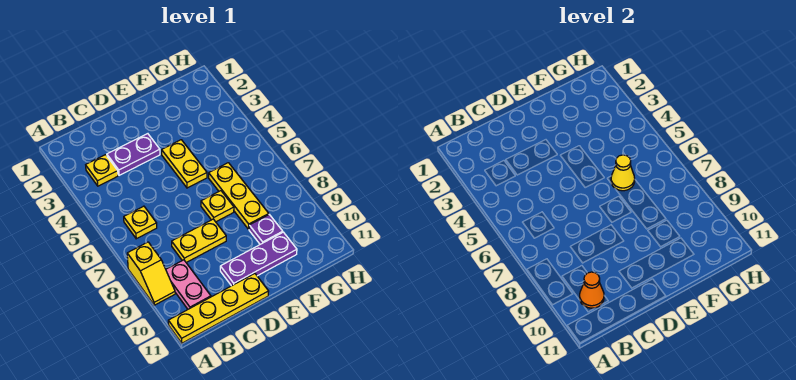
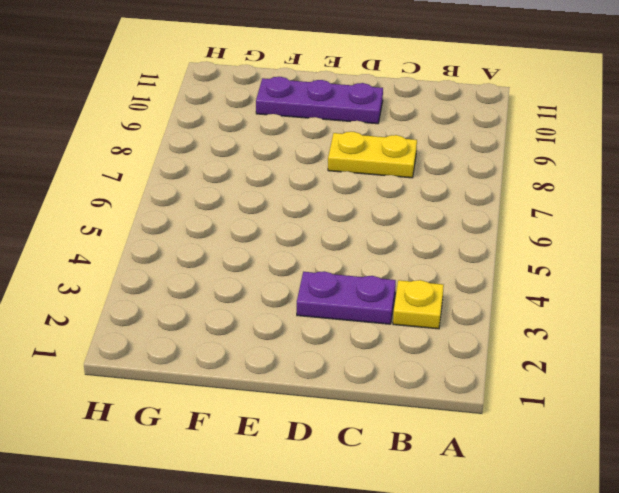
none -> yellow slope A8:A9 level 1 top 8
none -> yellow plate A11:D11 level 1
none -> yellow plate B6 level 1

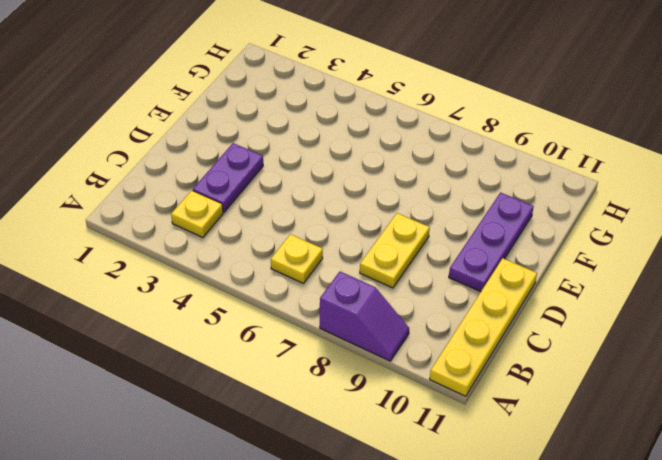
purple slope A8:A9 level 1 top 8 -> yellow slope A8:A9 level 1 top 8
none -> pink plate B9:B10 level 1
none -> yellow plate E4:E5 level 1
none -> yellow plate E7 level 1

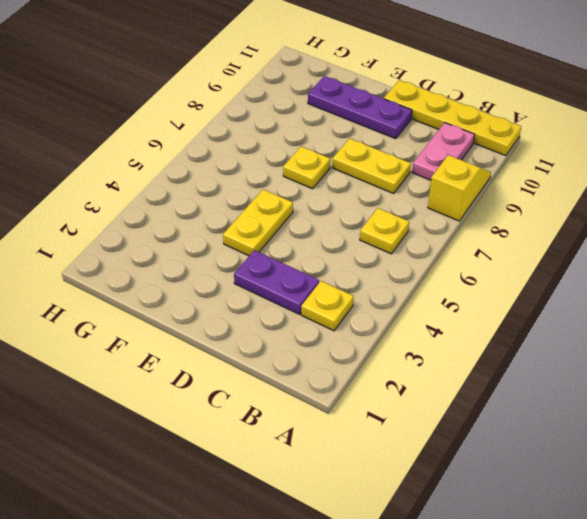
none -> yellow plate F6:F8 level 1
none -> purple plate F9 level 1
none -> orange cone B10 level 2

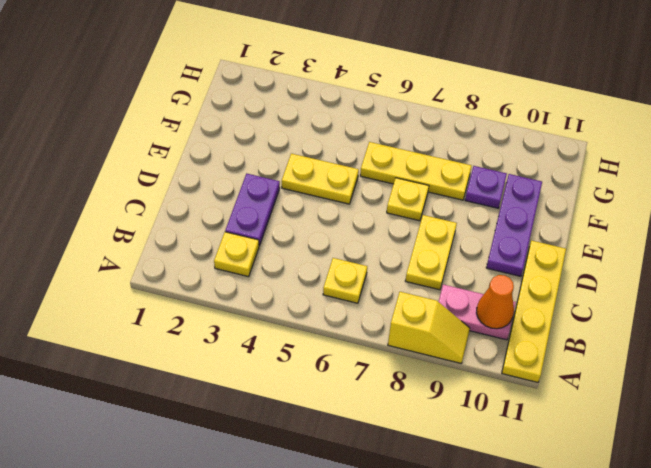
none -> yellow cone F6 level 2

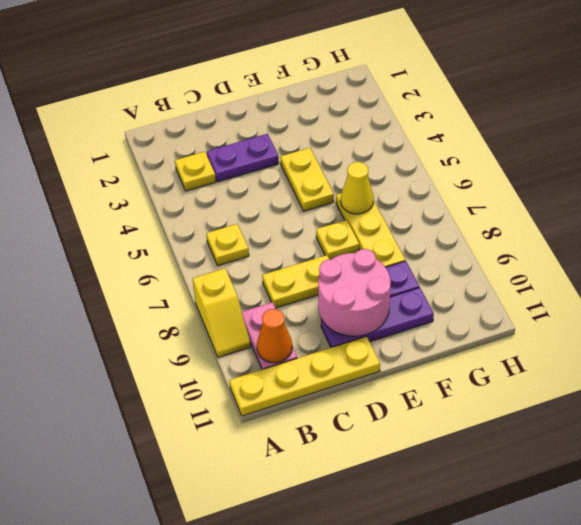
pink round brick D9:E10 level 2 -> none

